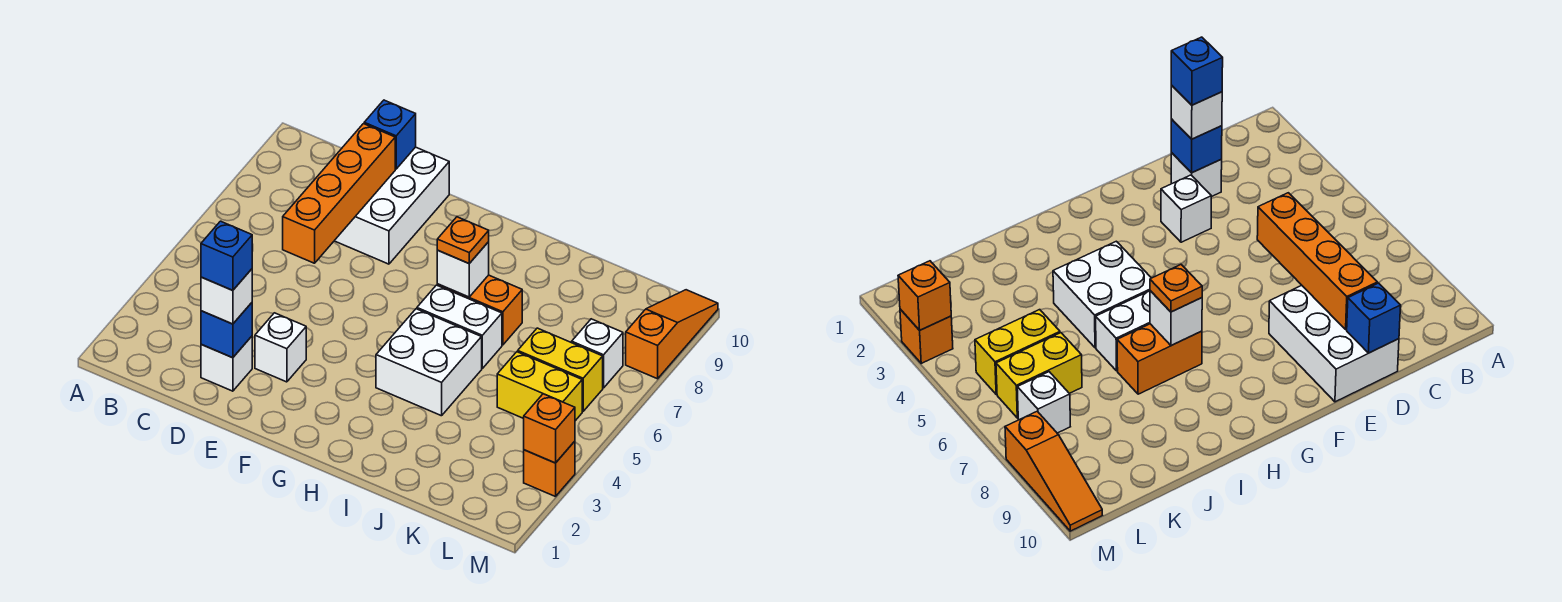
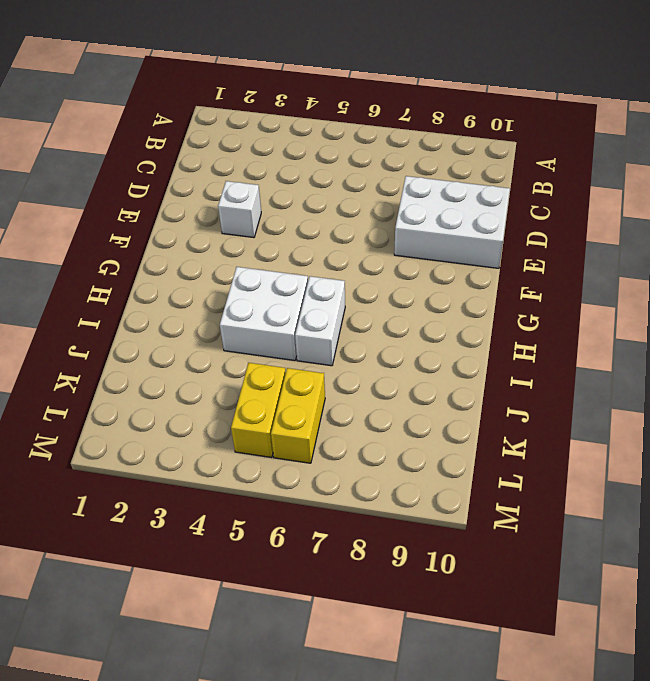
none -> white brick D2 level 1
none -> orange brick H7:I7 level 1
none -> white brick L7 level 1

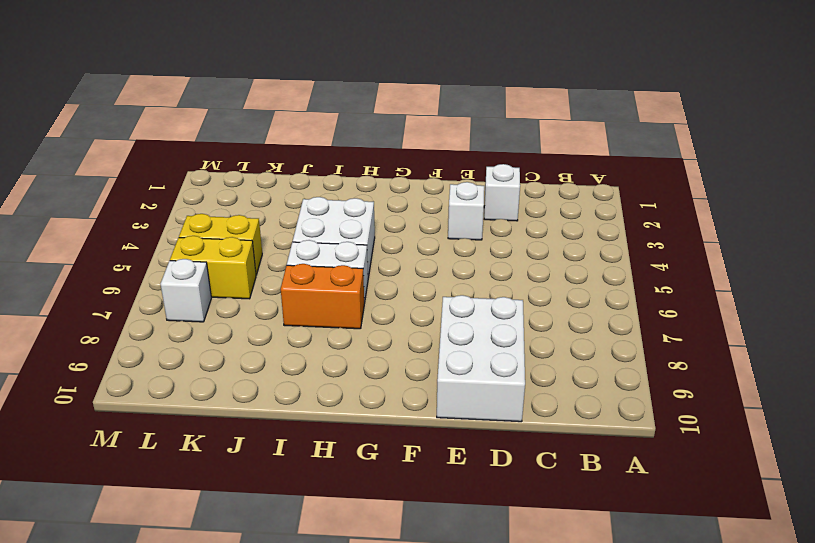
none -> orange brick M3 level 1
none -> orange slope M8:M10 level 1 top 8
none -> blue brick D2 level 2

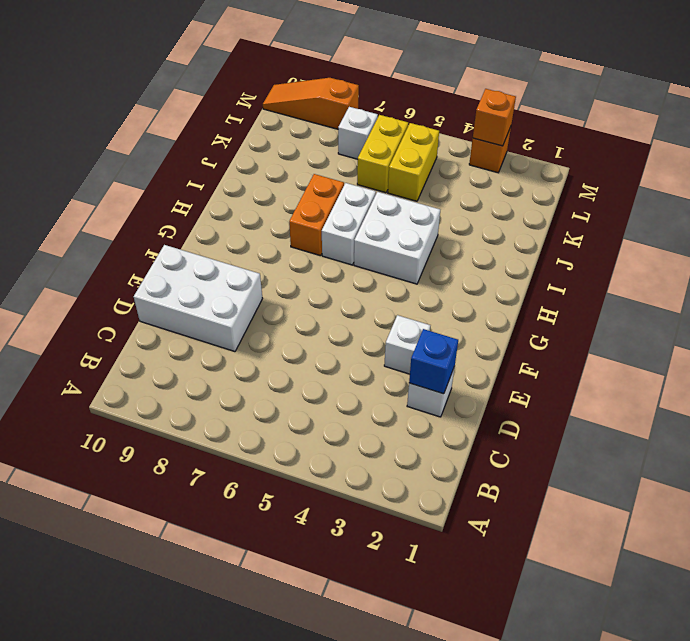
none -> orange brick D6:D9 level 2
none -> blue brick D10 level 2
none -> white brick H7 level 2

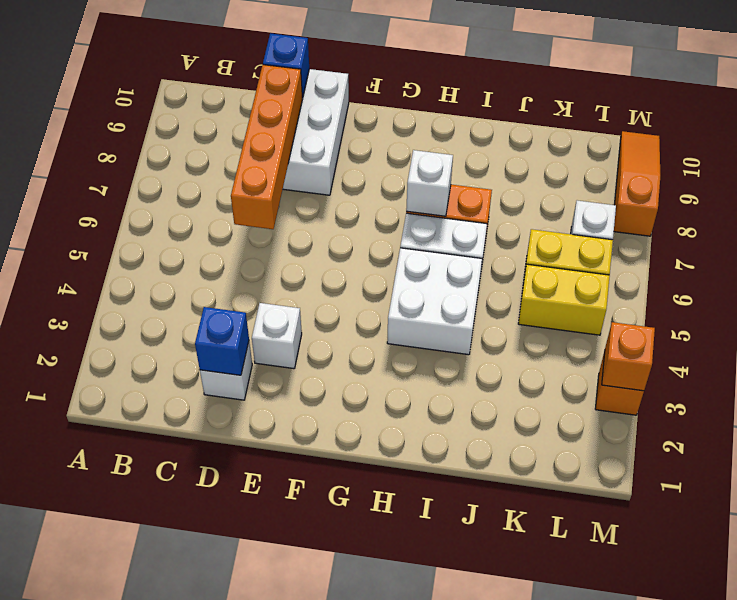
none -> white brick D2 level 3
none -> orange plate H7 level 3
none -> blue brick D2 level 4

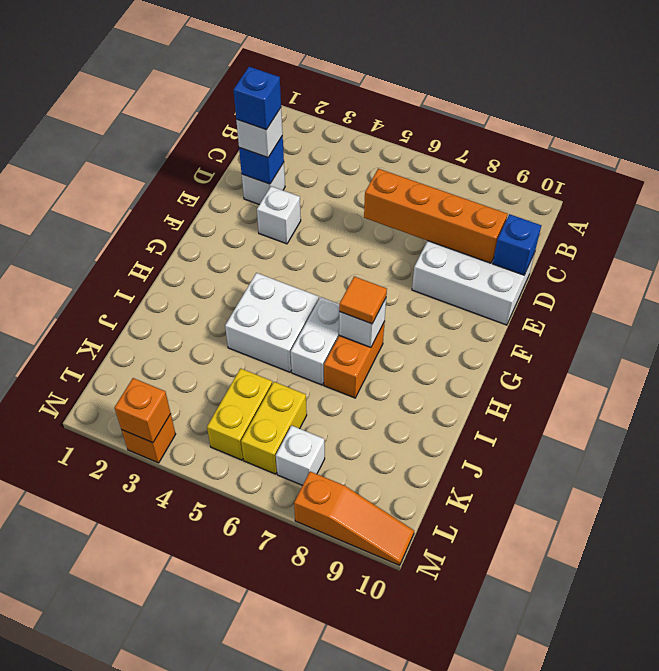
orange tile H7 level 3 -> orange plate H7 level 3

